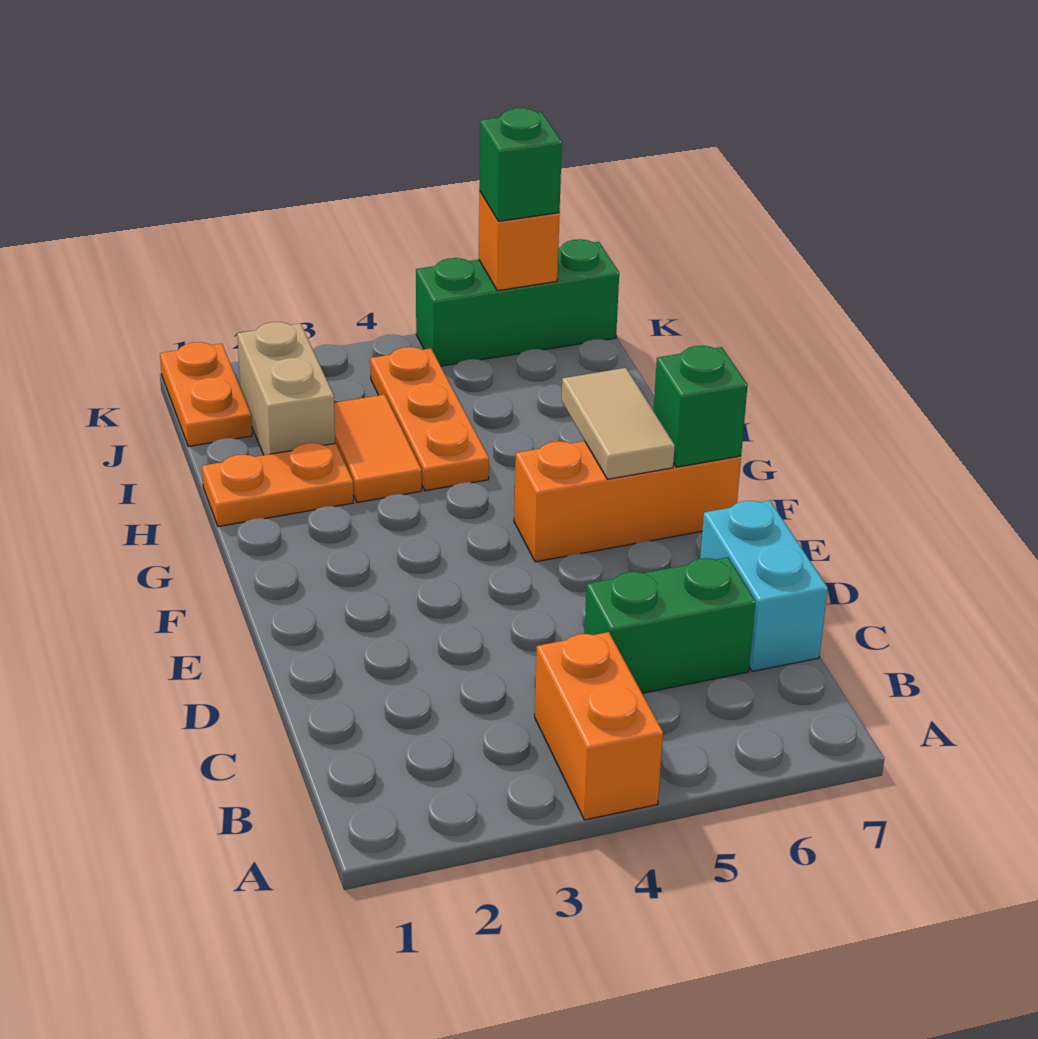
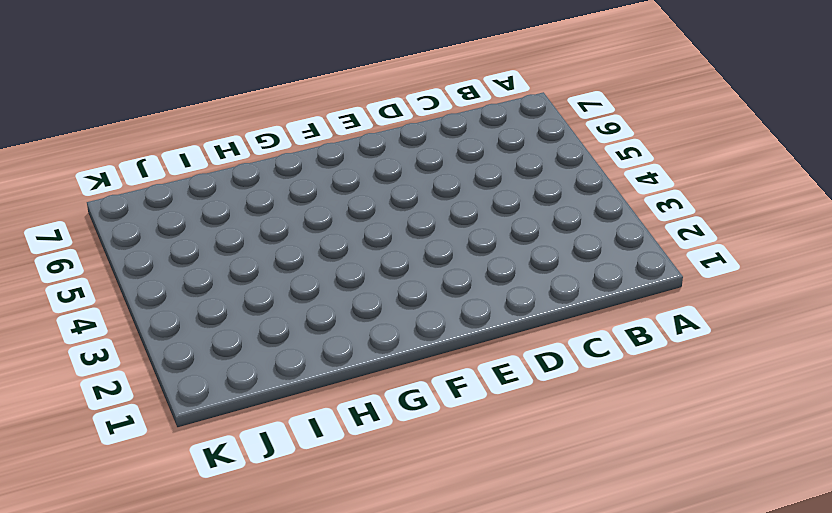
none -> orange brick A4:B4 level 1
none -> green brick C5:C6 level 1
none -> cyan brick C7:D7 level 1

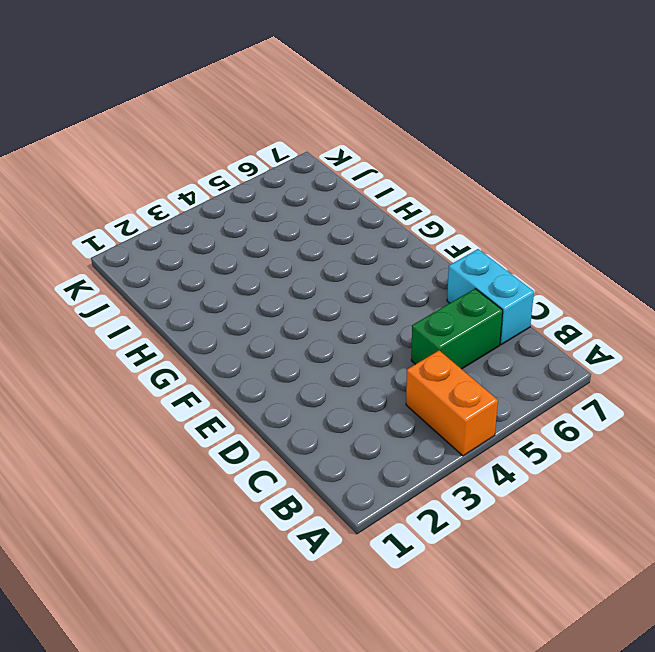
none -> orange brick F5:F7 level 1
none -> orange plate H1:H2 level 1
none -> orange tile H3:I3 level 1

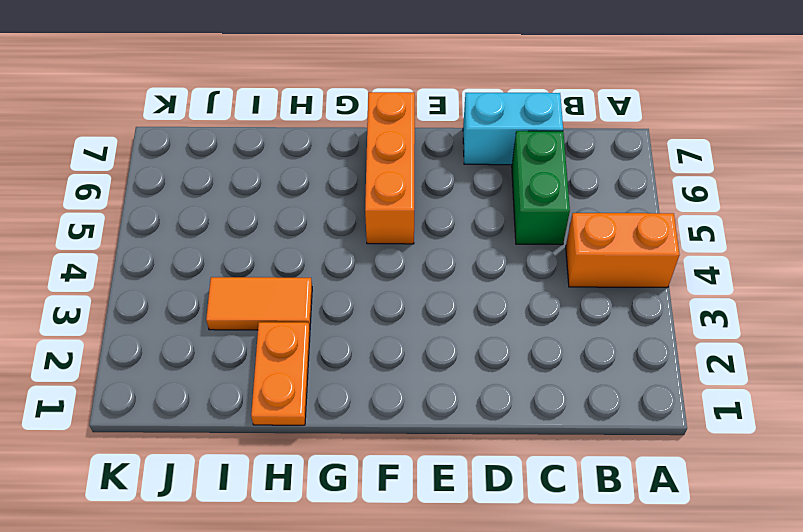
none -> orange plate H4:J4 level 1
none -> tan brick I2:J2 level 1
none -> orange plate J1:K1 level 1

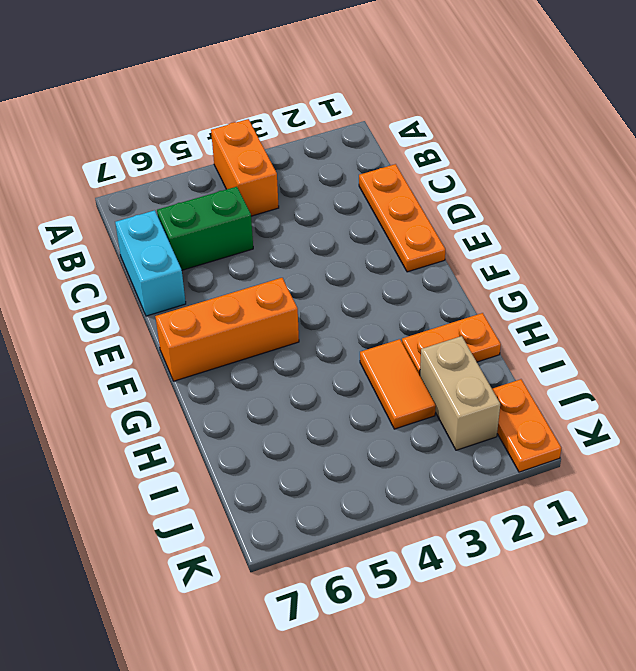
orange plate C1:E1 level 1 -> orange plate H4:J4 level 1
none -> green brick K5:K7 level 1
none -> tan tile F6:G6 level 2
none -> green brick F7 level 2

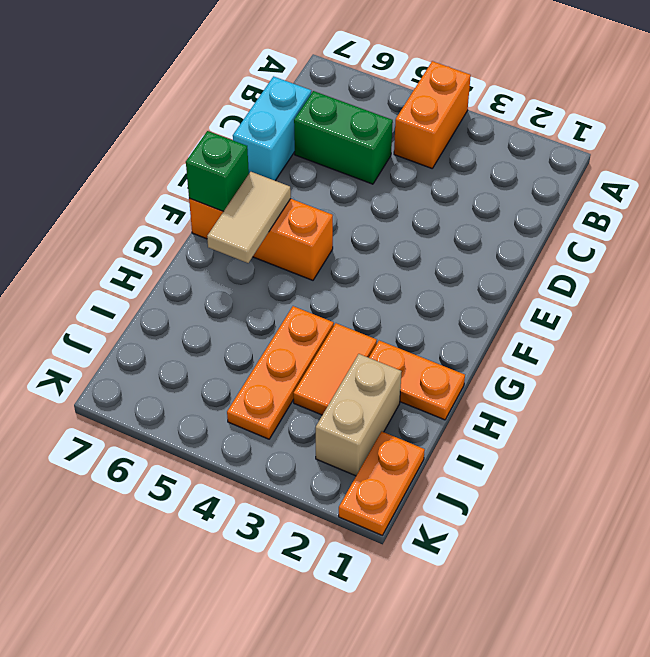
none -> green brick K5:K7 level 1
none -> orange brick K6 level 2
none -> green brick K6 level 3

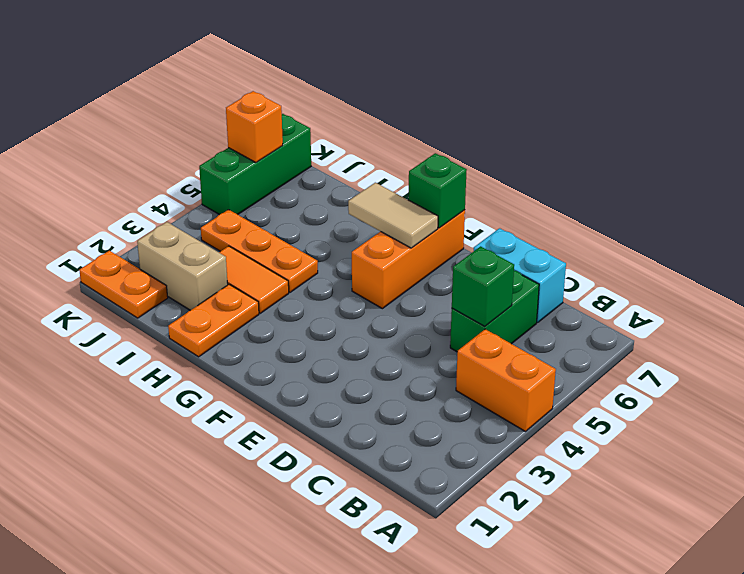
green brick C5 level 2 -> green brick K6 level 3

